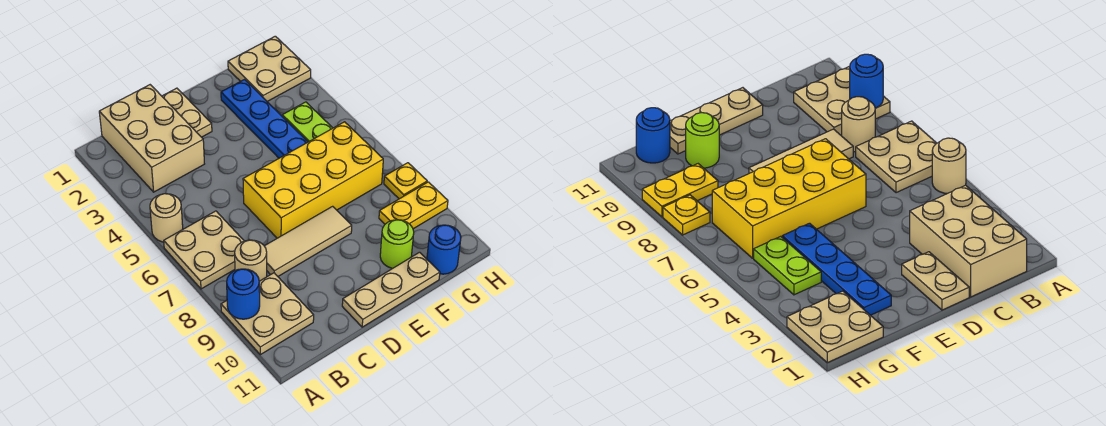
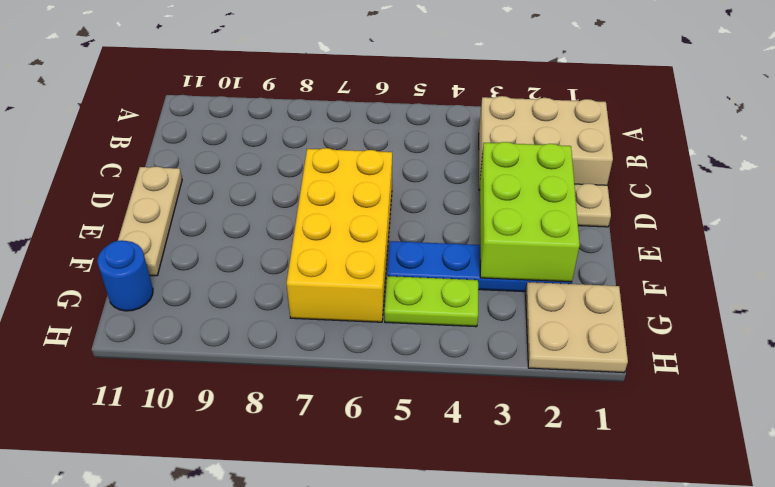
lime brick D2:F3 level 2 -> none
none -> tan round brick A5 level 1
none -> tan plate A6:B7 level 1
none -> tan plate A9:B10 level 1

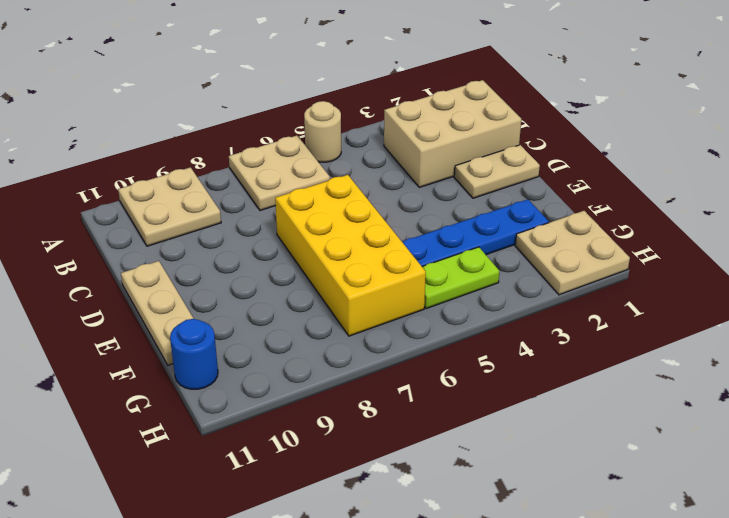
none -> tan round brick B8 level 1
none -> tan tile C8:E8 level 1
none -> lime round brick F10 level 1

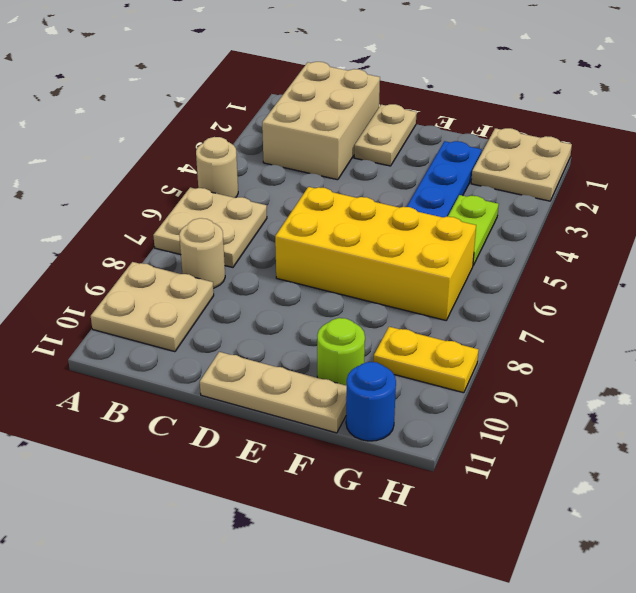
none -> tan tile C8:E8 level 1
none -> yellow plate H8 level 1
none -> blue round brick A9 level 2

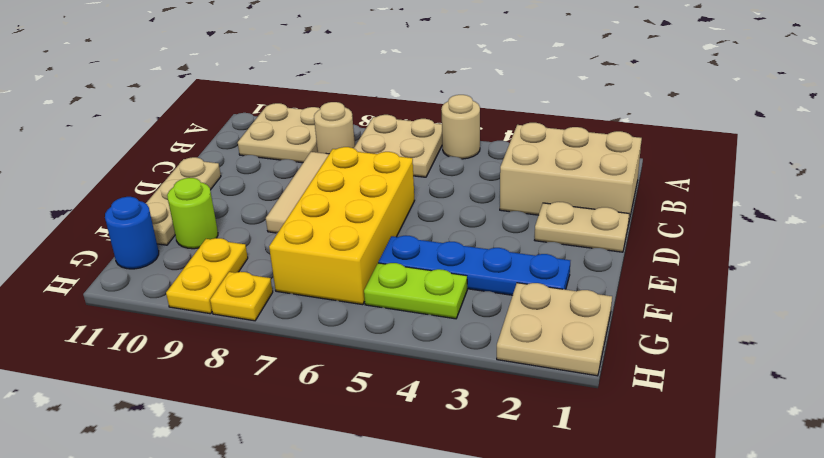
none -> blue round brick A9 level 2

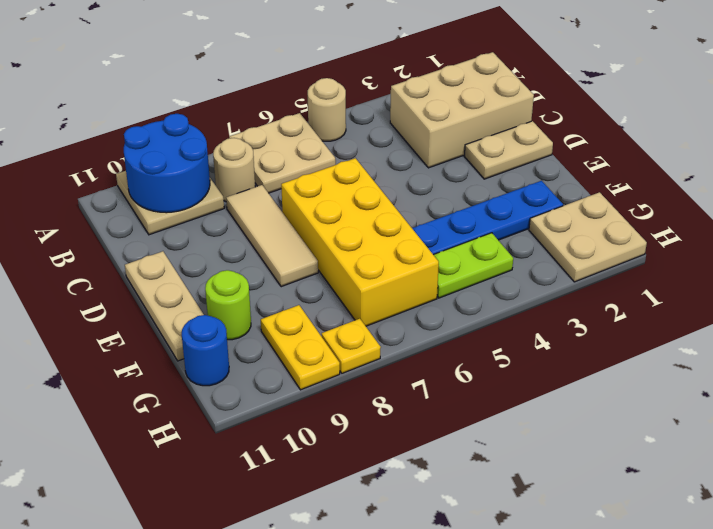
blue round brick A9:B10 level 2 -> blue round brick A9 level 2

